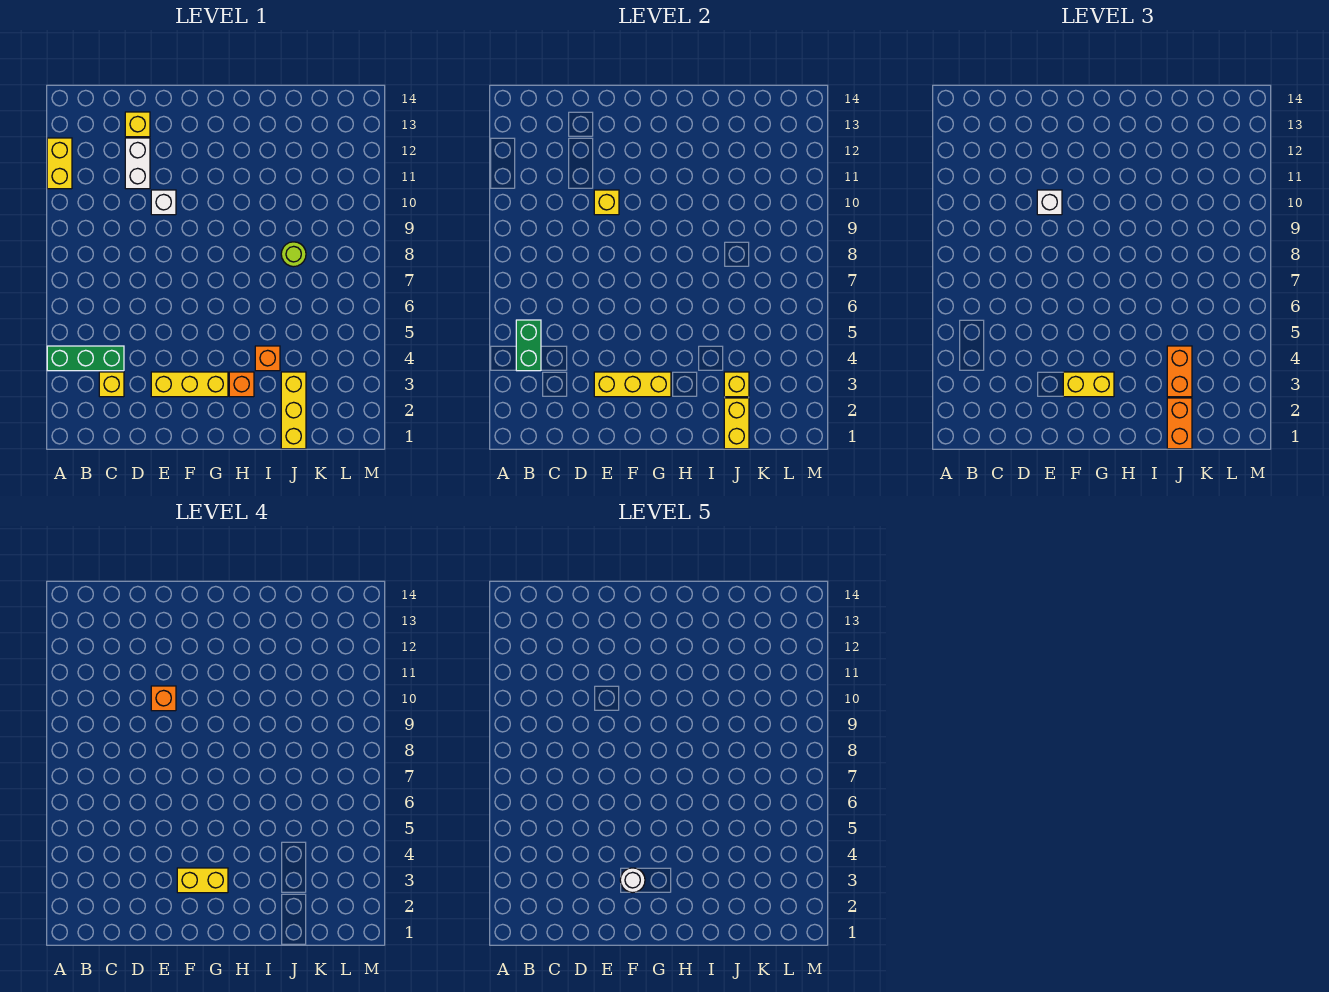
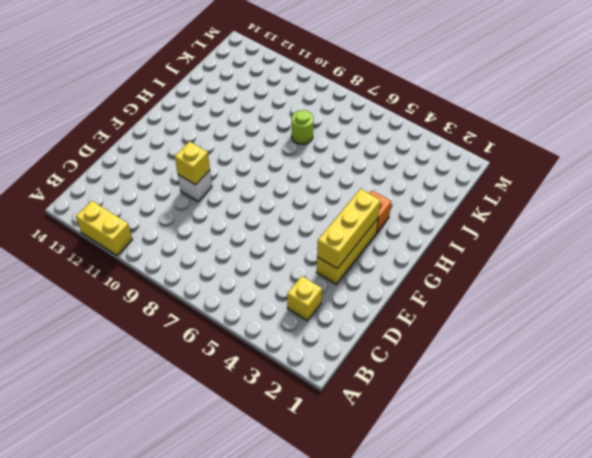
none -> green brick A4:C4 level 1
none -> white brick D11:D12 level 1
none -> yellow brick D13 level 1

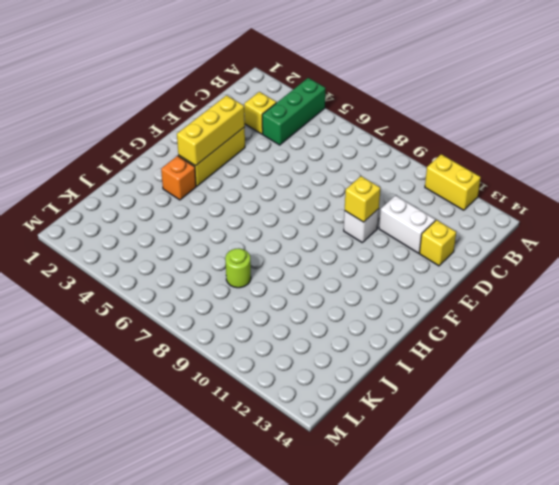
none -> orange brick I4 level 1
none -> yellow brick J1:J3 level 1
none -> green brick B4:B5 level 2

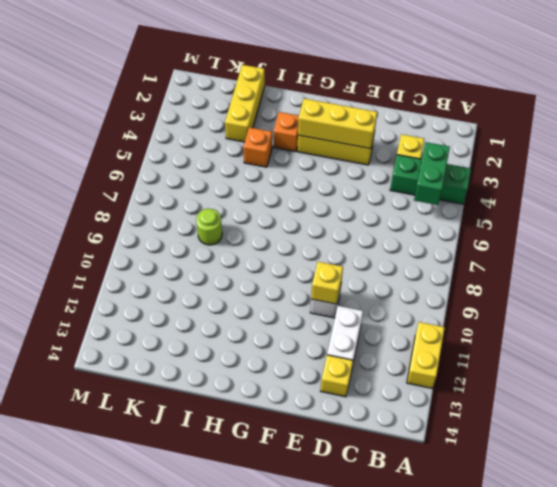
none -> yellow brick J1:J2 level 2
none -> yellow brick J3 level 2
none -> white brick E10 level 3

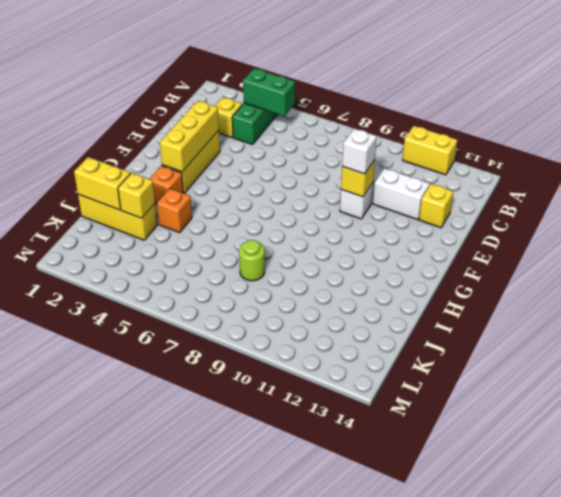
none -> yellow brick F3:G3 level 3
none -> orange brick J1:J2 level 3
none -> orange brick J3:J4 level 3

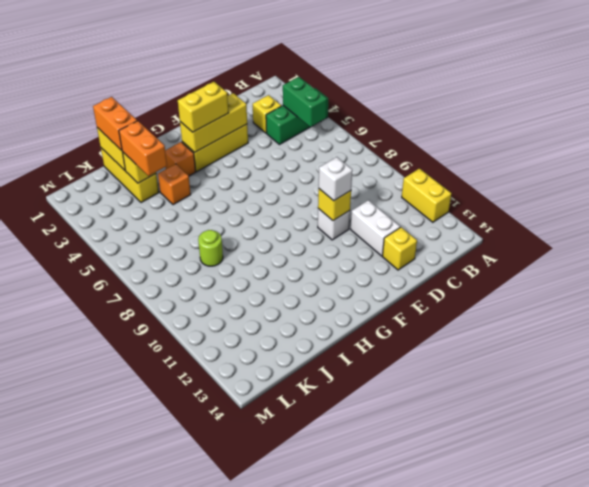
none -> orange brick E10 level 4
none -> yellow brick F3:G3 level 4
none -> white round brick F3 level 5

